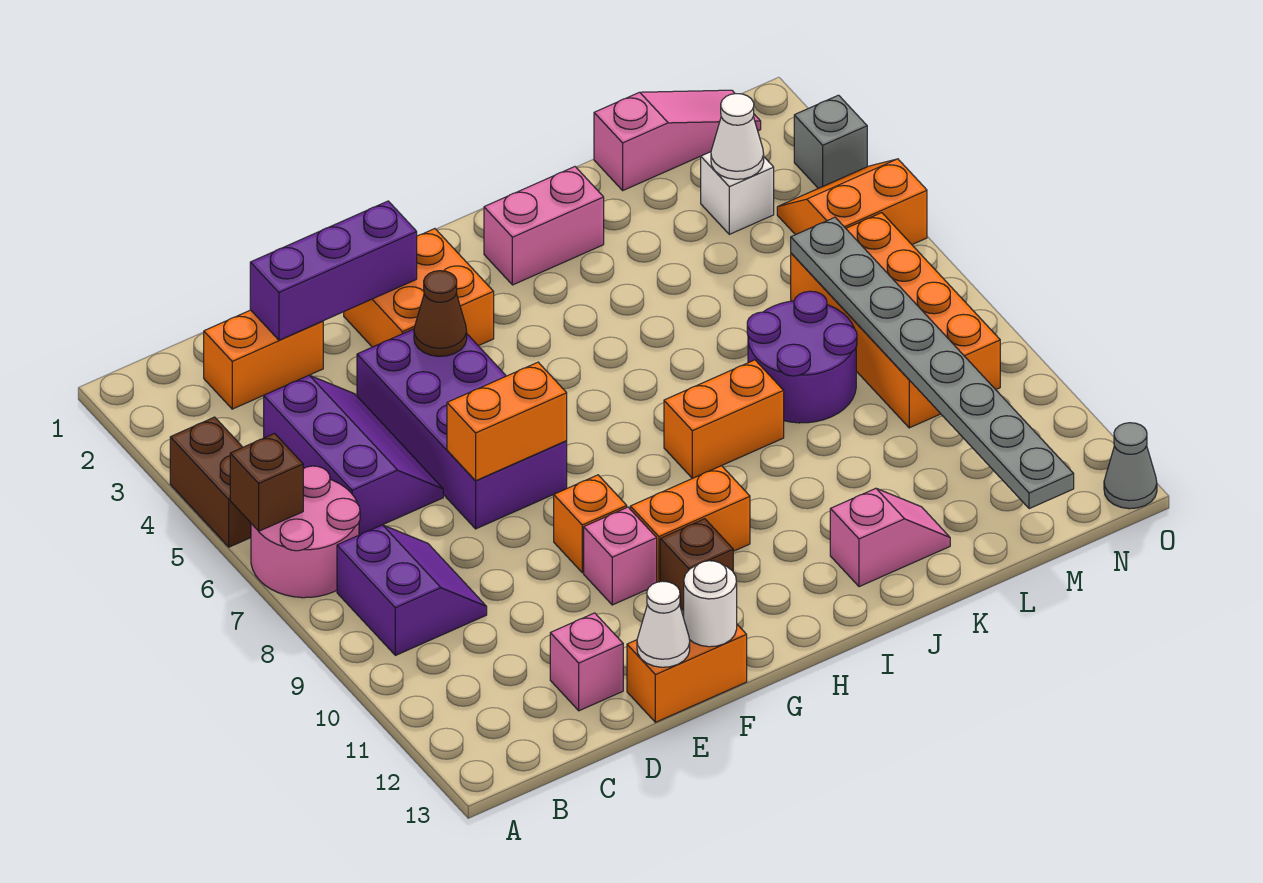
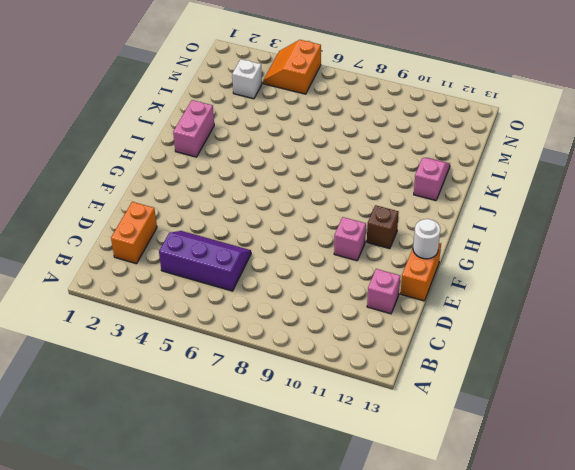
none -> brown brick A4:A5 level 1
none -> pink round brick A6:B7 level 1
none -> purple slope B8:C9 level 1 top B
none -> purple brick E4:F7 level 1

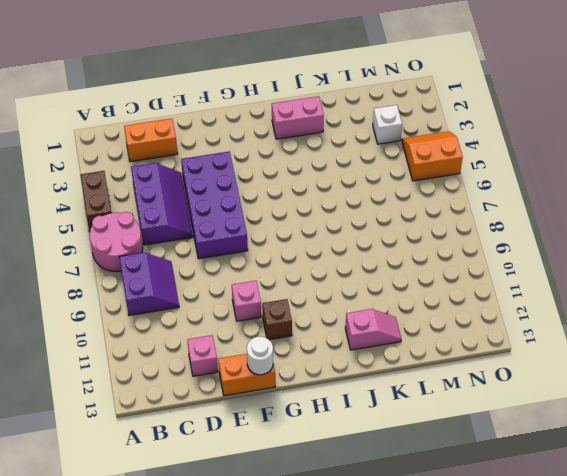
none -> orange brick F2:G3 level 1
none -> orange brick F9 level 1
none -> orange brick G10:H10 level 1
none -> orange brick I8:J8 level 1

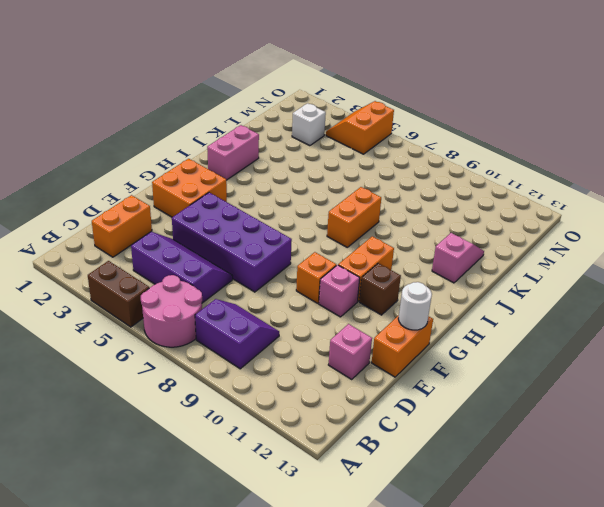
none -> purple round brick K7:L8 level 1
none -> pink slope L1:N1 level 1 top L
none -> orange brick M6:N9 level 1
none -> grey brick O3 level 1

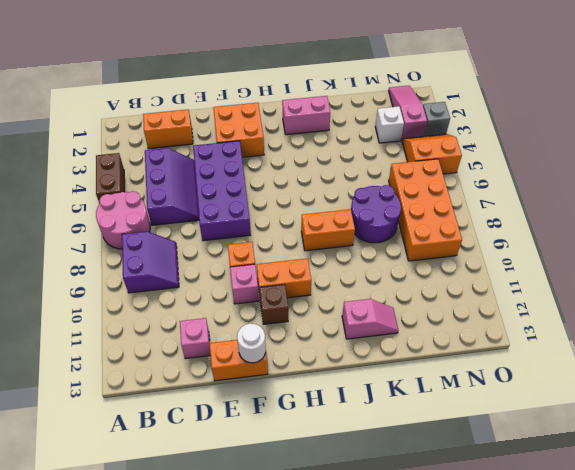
pink slope N1:N3 level 1 top 3 -> pink slope L1:N1 level 1 top L
none -> grey cone O13 level 1
none -> brown brick A6 level 2
none -> purple brick D2:F2 level 2
none -> orange brick E7:F7 level 2

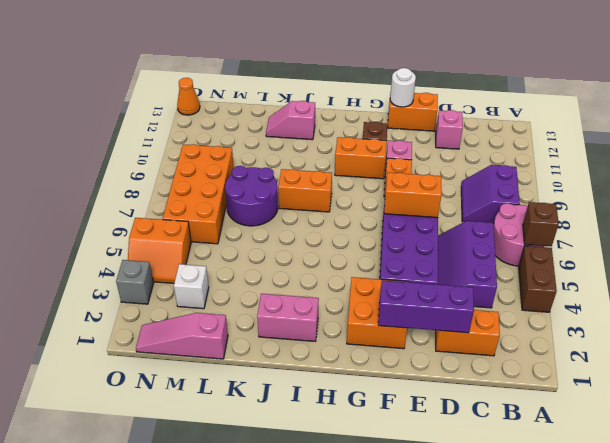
orange cone O13 level 1 -> grey cone O13 level 1
none -> white cone E13 level 2
none -> brown cone F4 level 2
none -> white cone M3 level 2
none -> grey plate M6:M13 level 2

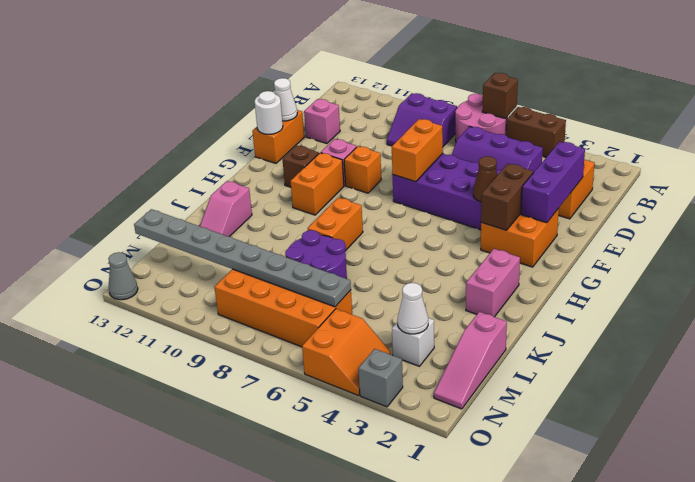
brown brick F3:G3 level 2 -> none

